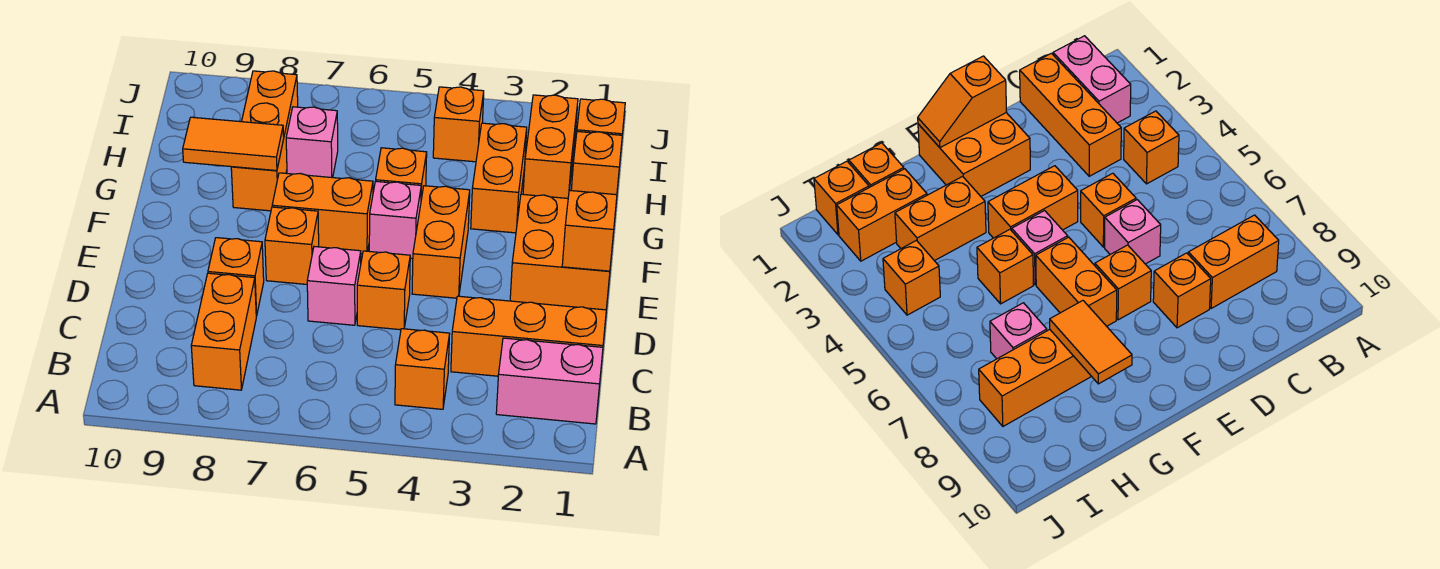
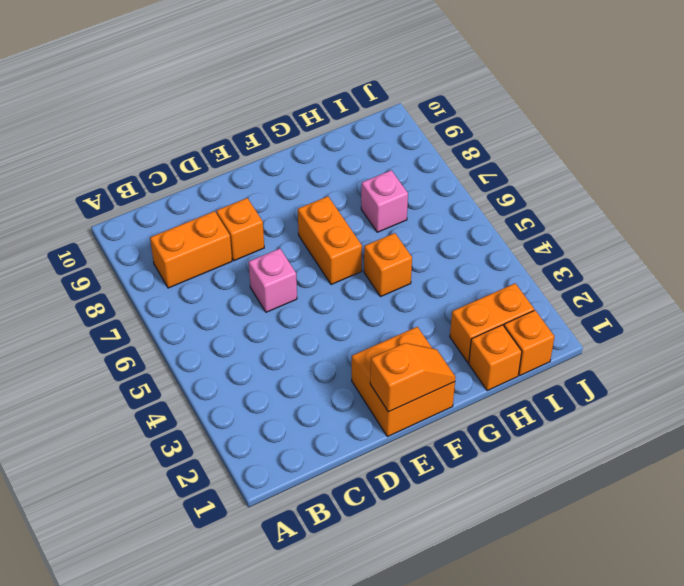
none -> pink brick B1:B2 level 1
none -> orange brick B4 level 1
none -> orange brick C1:C3 level 1

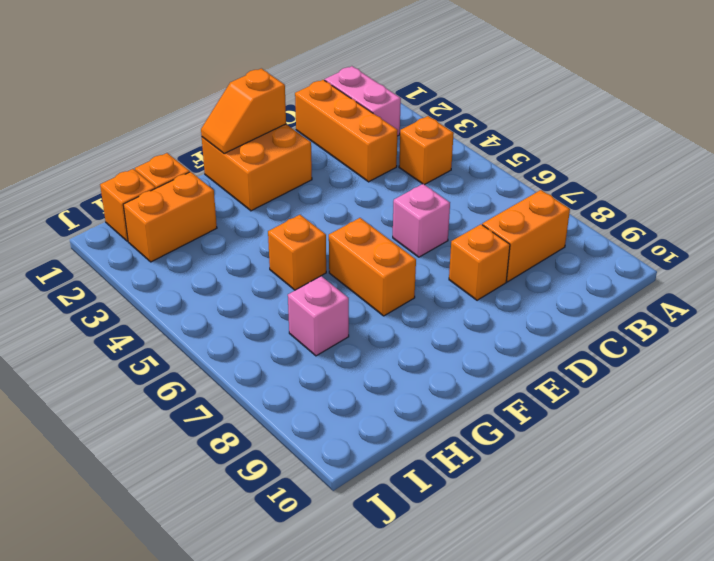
none -> orange brick D5 level 1
none -> orange brick E4:F4 level 1
none -> orange brick E7 level 1

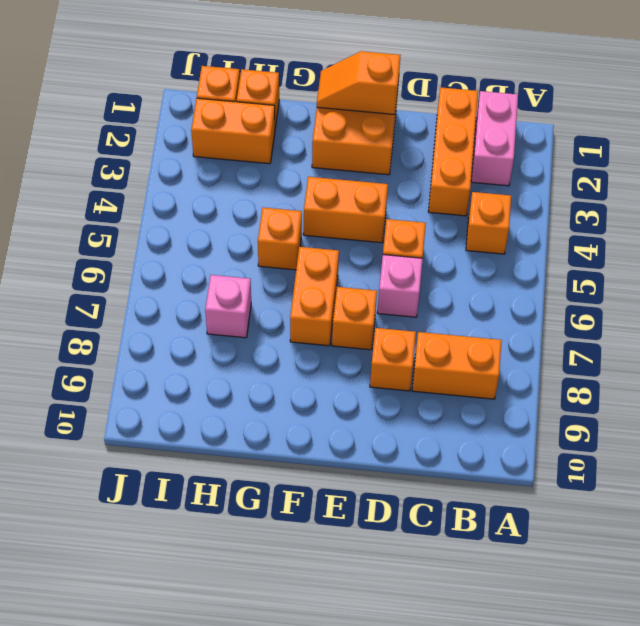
none -> pink brick F5 level 1
none -> orange brick G3:H3 level 1
none -> orange brick G8:I8 level 1

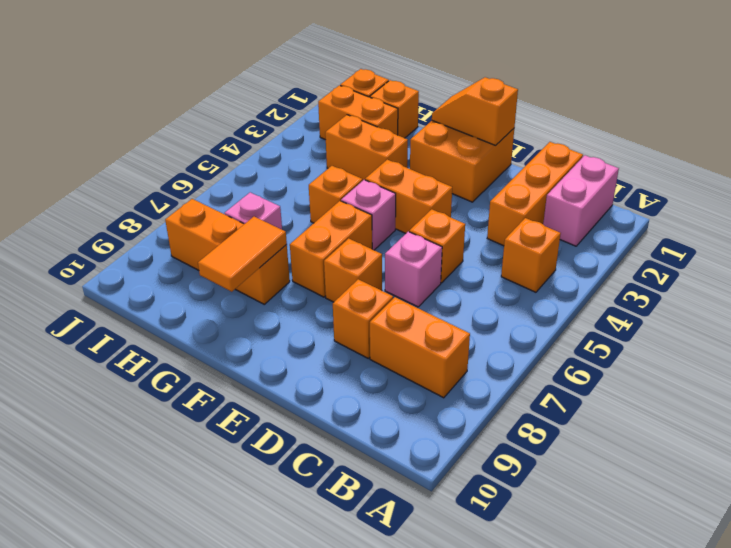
none -> orange brick I4 level 1

